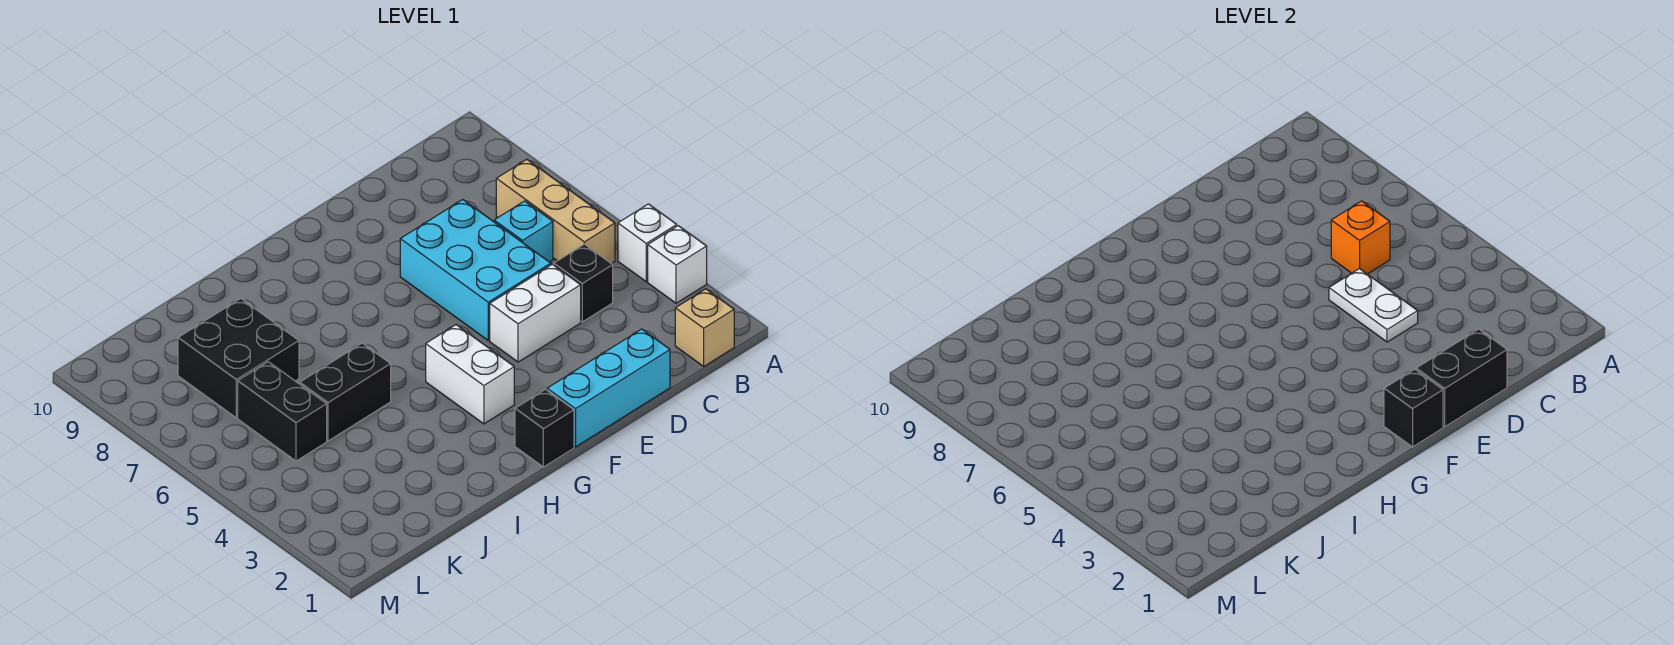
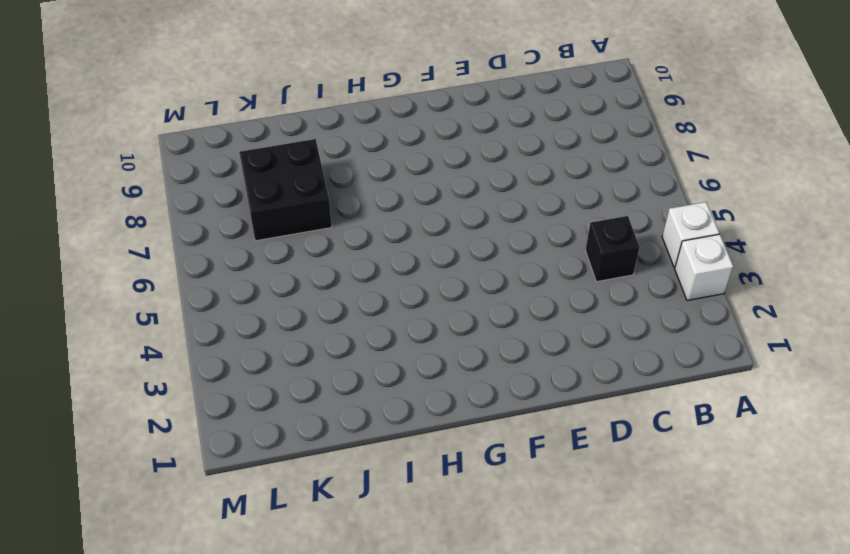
none -> tan brick B1 level 1
none -> tan brick B5:B7 level 1
none -> cyan brick C6 level 1

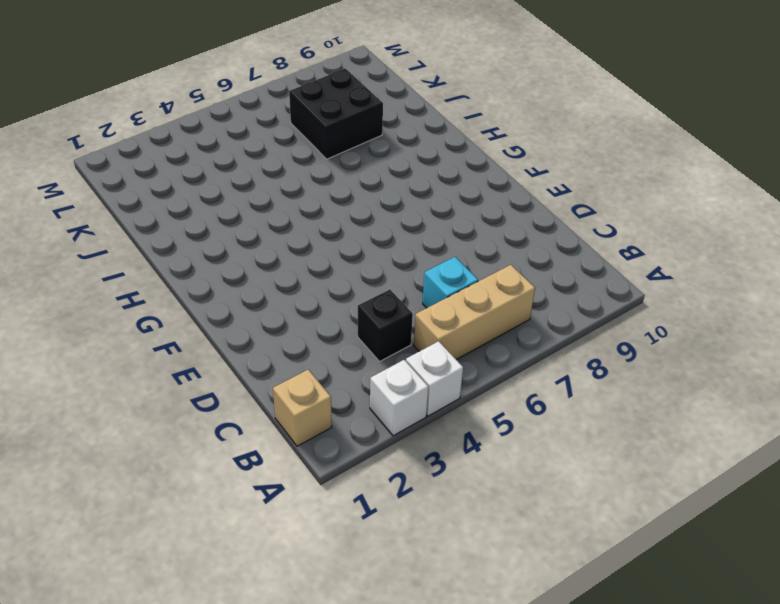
none -> cyan brick D1:F1 level 1
none -> white brick D4:E4 level 1
none -> cyan brick D5:E7 level 1

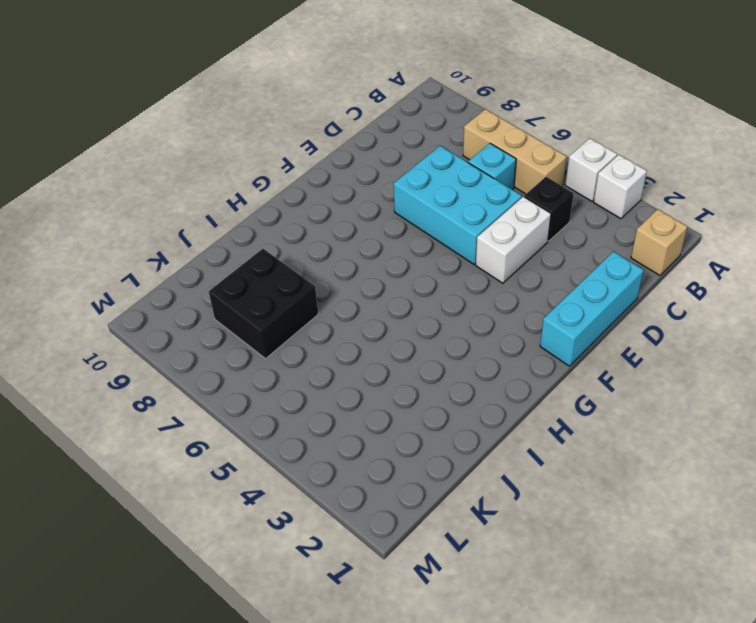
none -> black brick G1 level 1
none -> white brick G3:G4 level 1
none -> black brick I5:J5 level 1

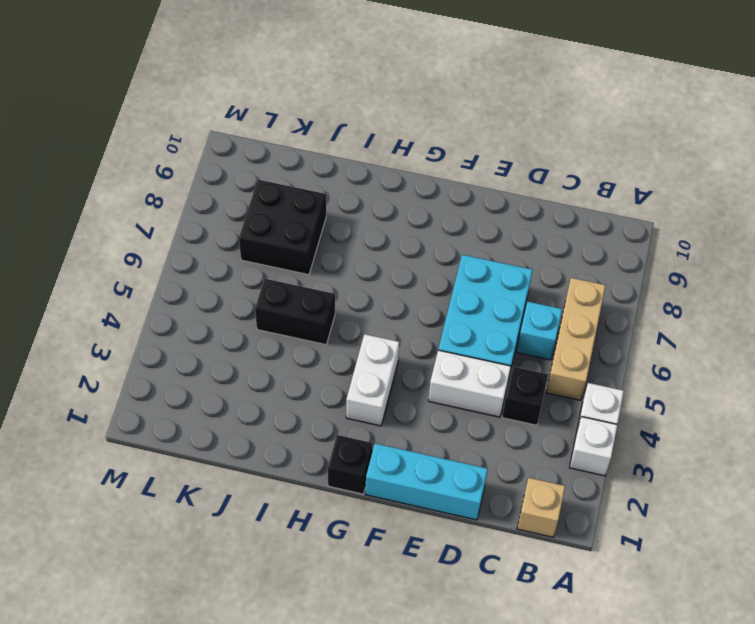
none -> black brick K5:K6 level 1
none -> orange brick C6 level 2
none -> black brick D1:E1 level 2

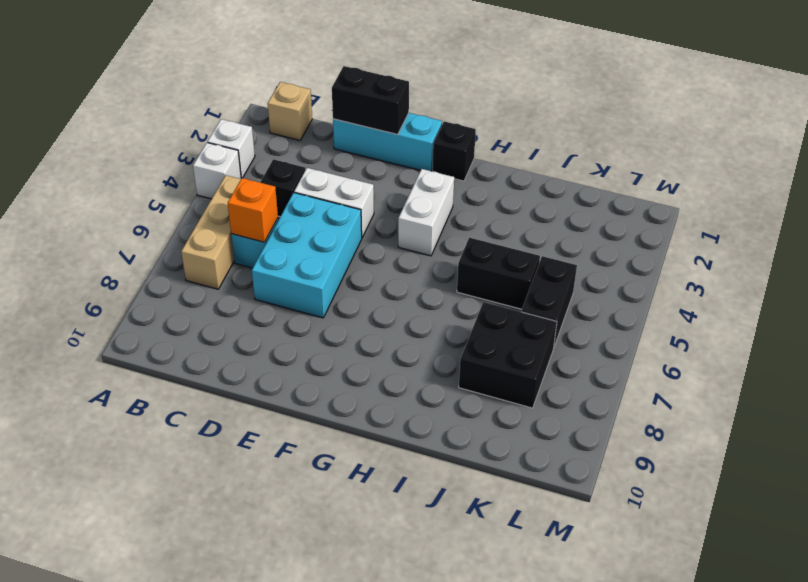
none -> white plate D4:D5 level 2
none -> black brick F1 level 2

